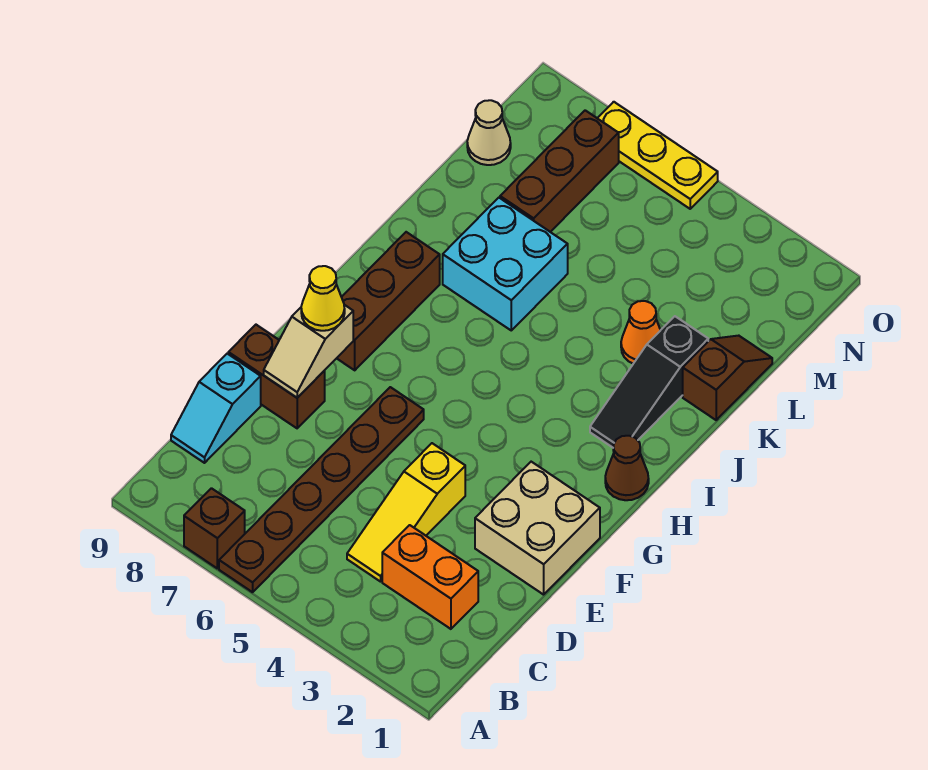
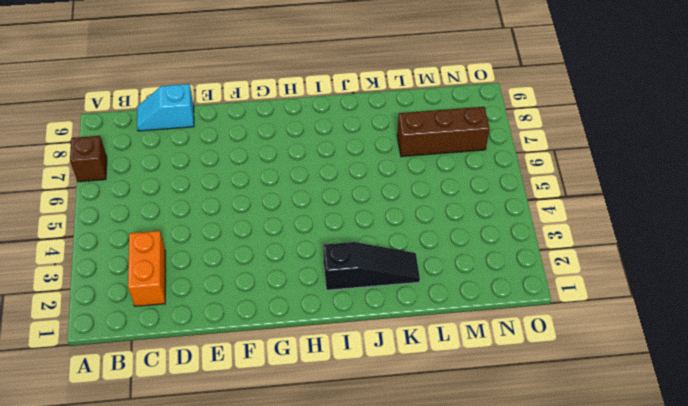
black slope I2:K2 level 1 top I -> black slope I2:K2 level 1 top K
none -> brown plate A6:F6 level 1
none -> yellow slope C4:E4 level 1 top E
none -> tan brick E1:F2 level 1

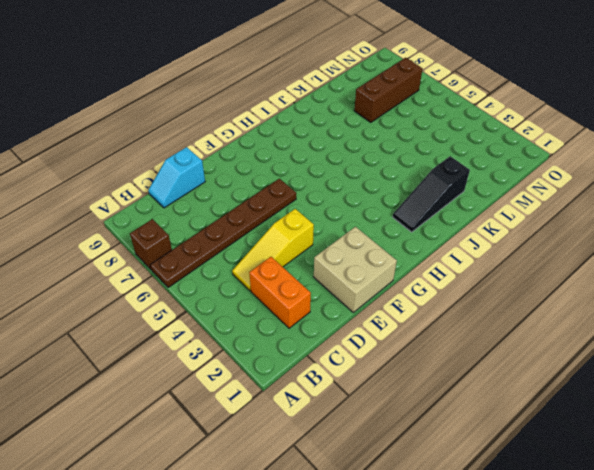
none -> brown brick E8:E9 level 1
none -> brown brick G8:I8 level 1
none -> brown cone H1 level 1

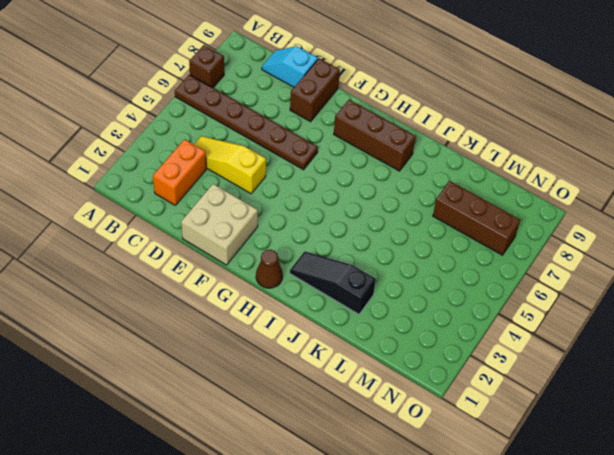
none -> cyan brick J6:K7 level 1
none -> brown slope K1:L1 level 1 top K
none -> orange cone K3 level 1

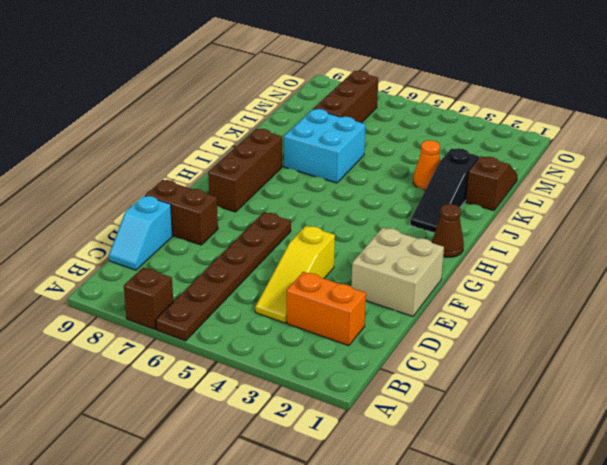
none -> tan cone M9 level 1
none -> yellow plate O5:O7 level 1
none -> tan slope E8:F8 level 2 top F

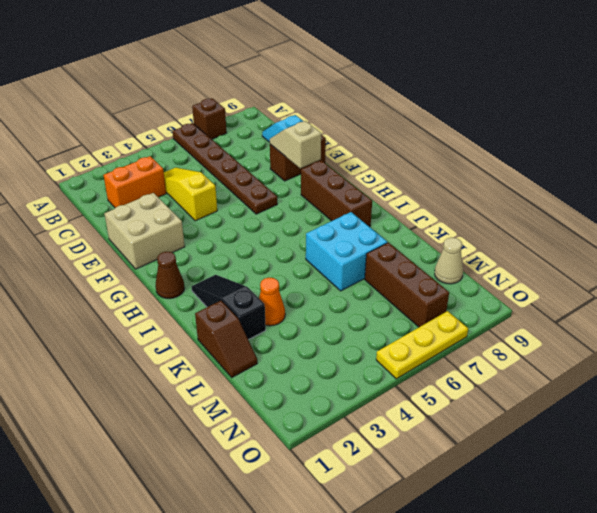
none -> yellow cone F8 level 3

